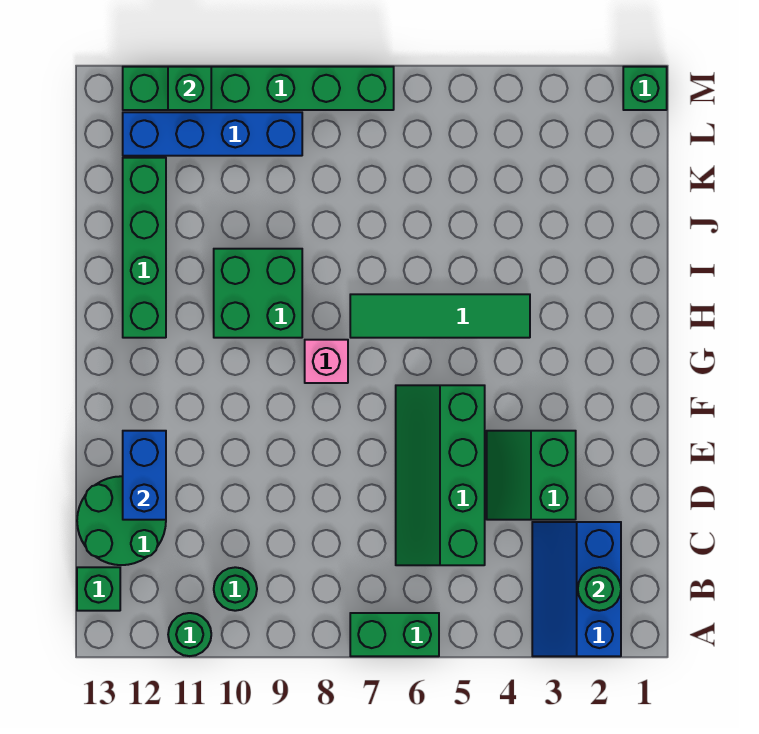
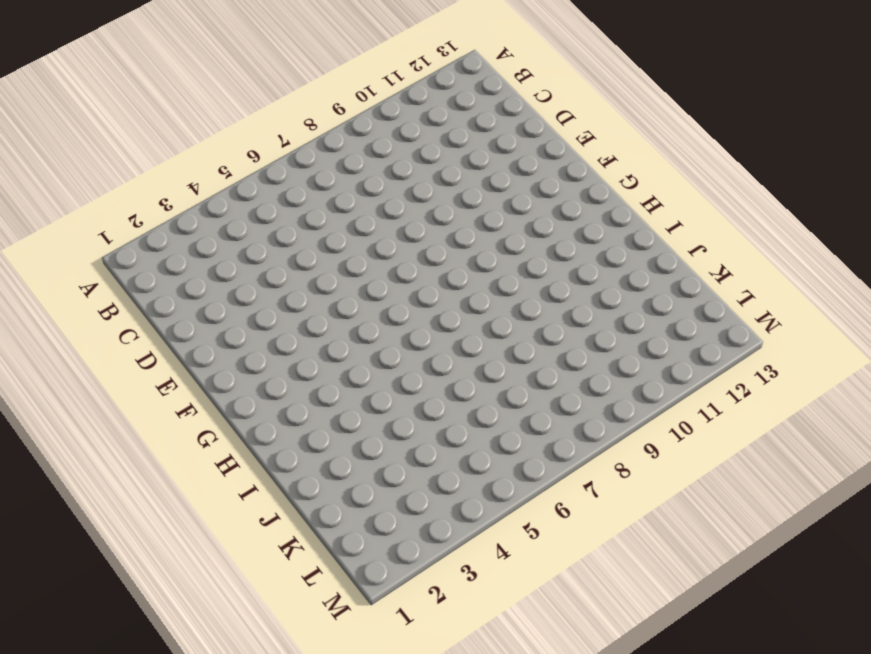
none -> blue slope A2:C3 level 1 top 2
none -> green brick A6:A7 level 1
none -> green round brick A11 level 1

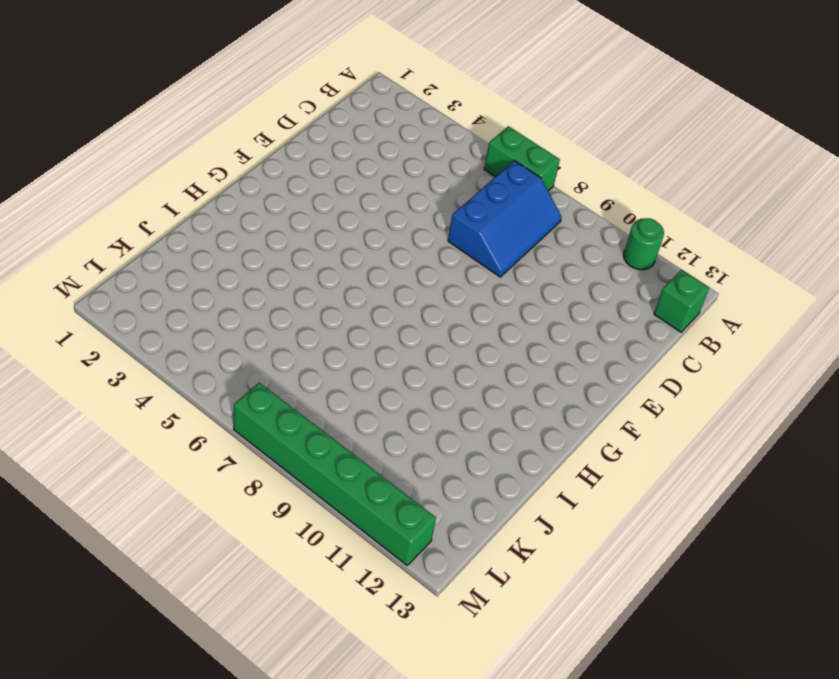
blue slope B7:D8 level 1 top 7 -> blue slope A2:C3 level 1 top 2
none -> green round brick B10 level 1
none -> green slope C5:F6 level 1 top 5
none -> green round brick C12:D13 level 1

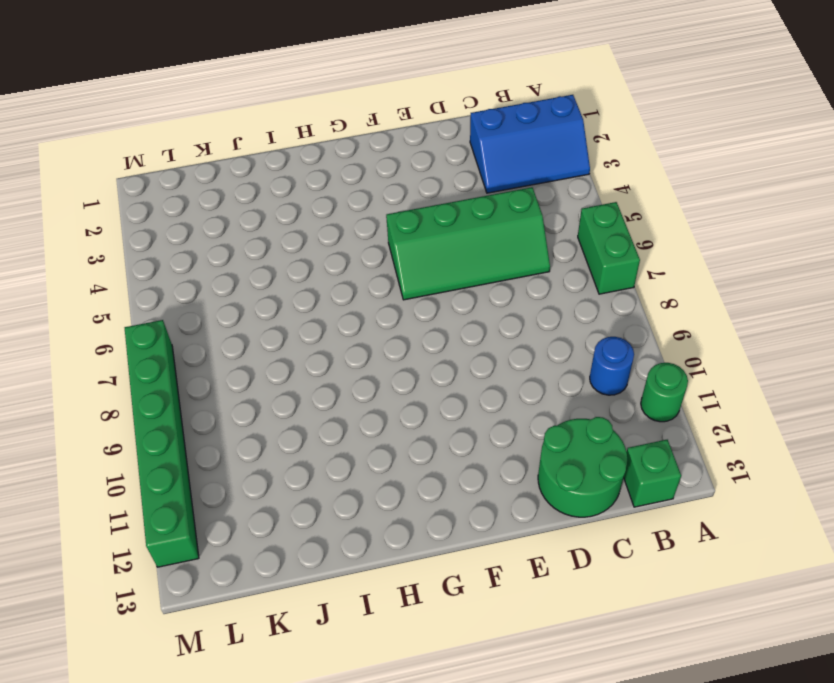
blue round brick B10 level 1 -> green round brick B10 level 1
none -> green slope D3:E4 level 1 top 3
none -> pink brick G8 level 1
none -> green tile H4:H7 level 1

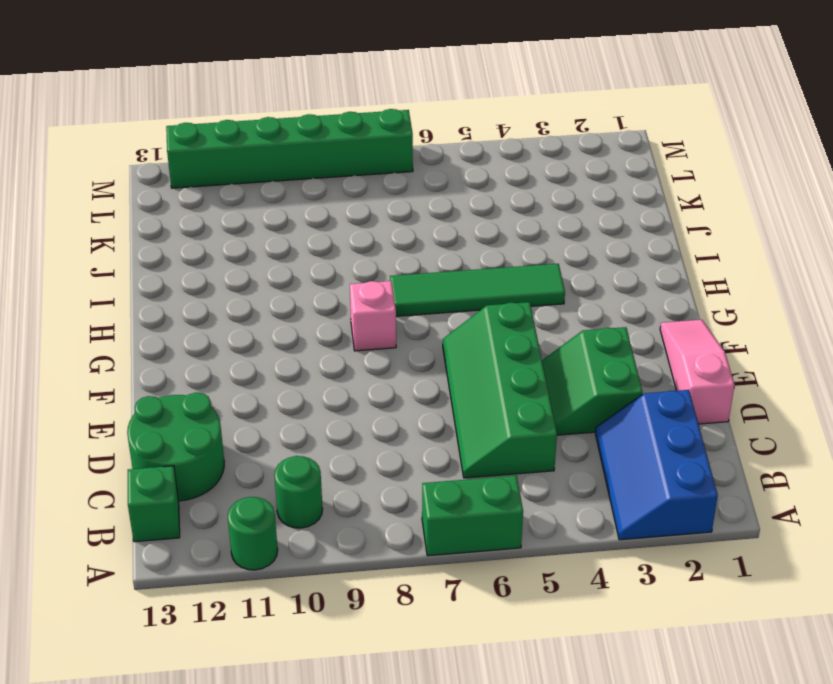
pink slope D1:F1 level 1 top D -> none
none -> green brick H9:I10 level 1
none -> green brick H12:K12 level 1
none -> blue brick L9:L12 level 1

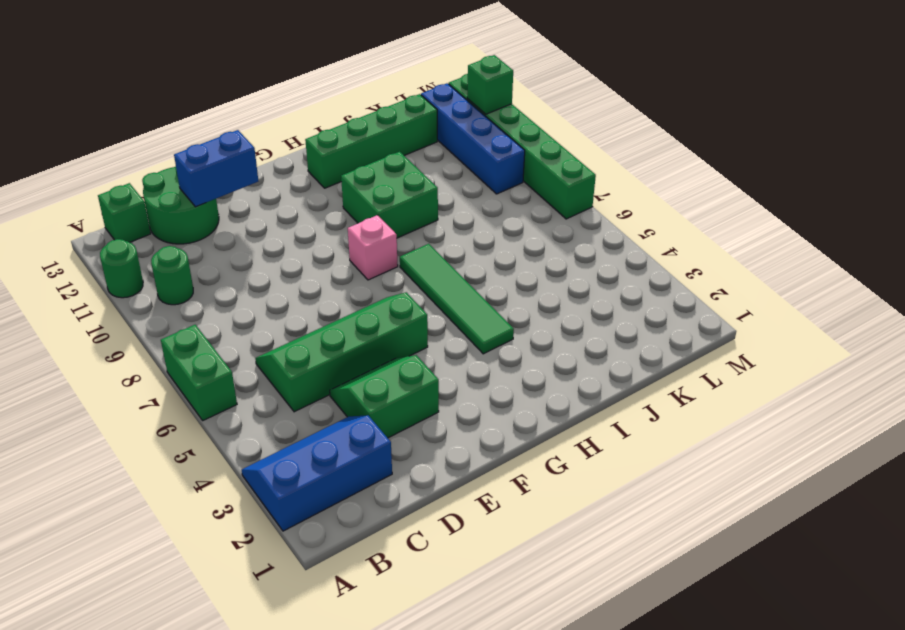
none -> green brick M1 level 1
none -> green round brick B2 level 2

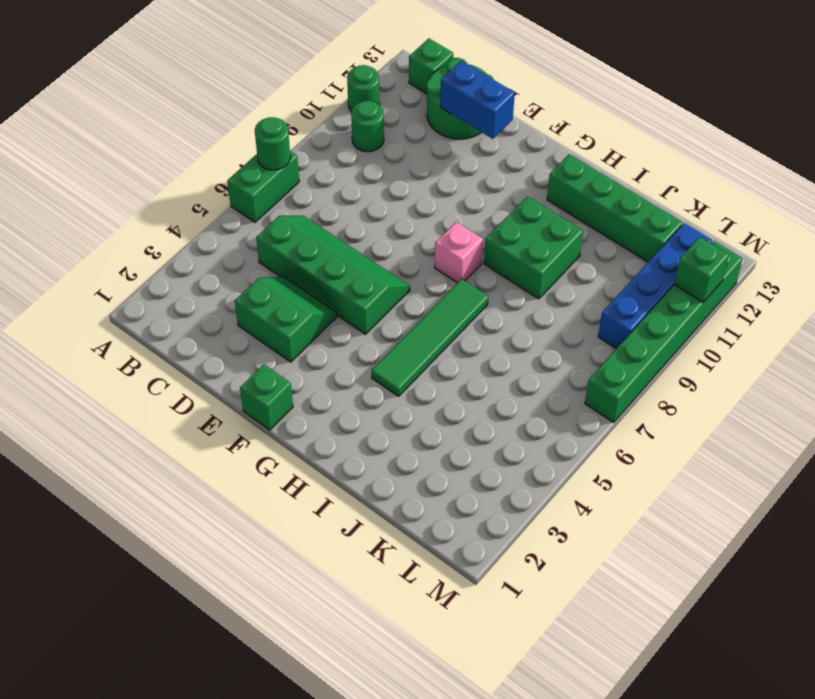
green round brick A7 level 2 -> green round brick B2 level 2
green brick F1 level 1 -> green brick M1 level 1
none -> blue slope A2:C3 level 1 top 2

